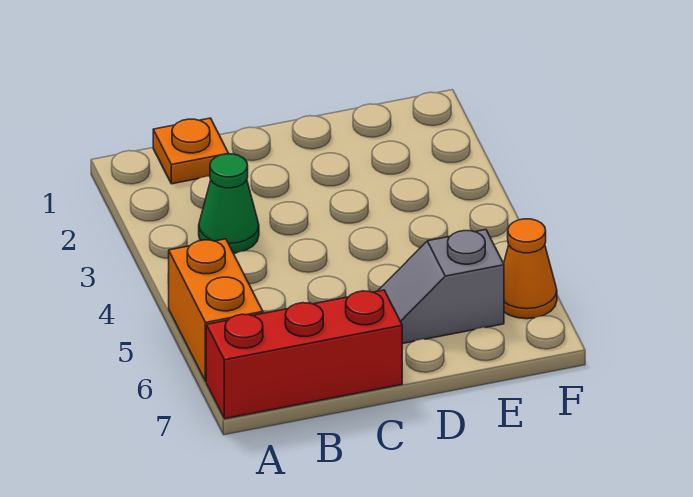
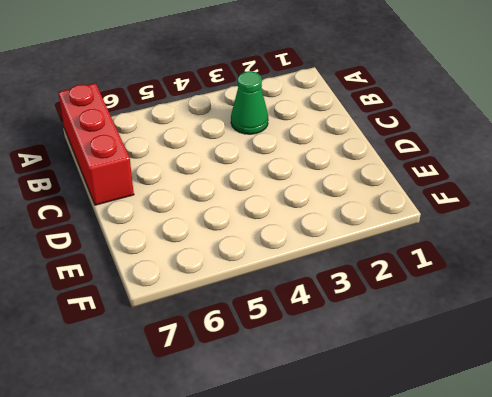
none -> orange brick A5:A6 level 1
none -> orange plate B1 level 1

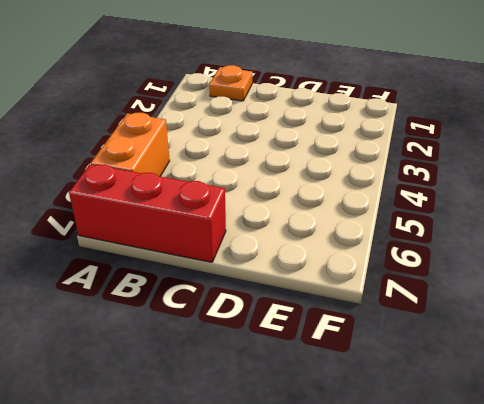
none -> green cone B3 level 1
none -> grey slope D6:E6 level 1 top E

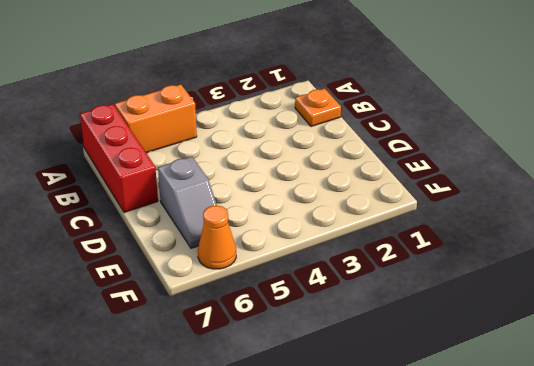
grey slope D6:E6 level 1 top D -> grey slope D6:E6 level 1 top E
none -> green cone B3 level 1

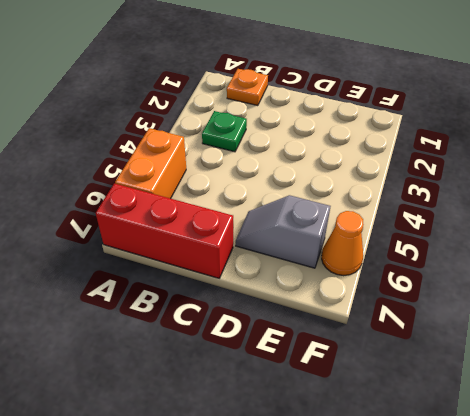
green plate B3 level 1 -> green cone B3 level 1

